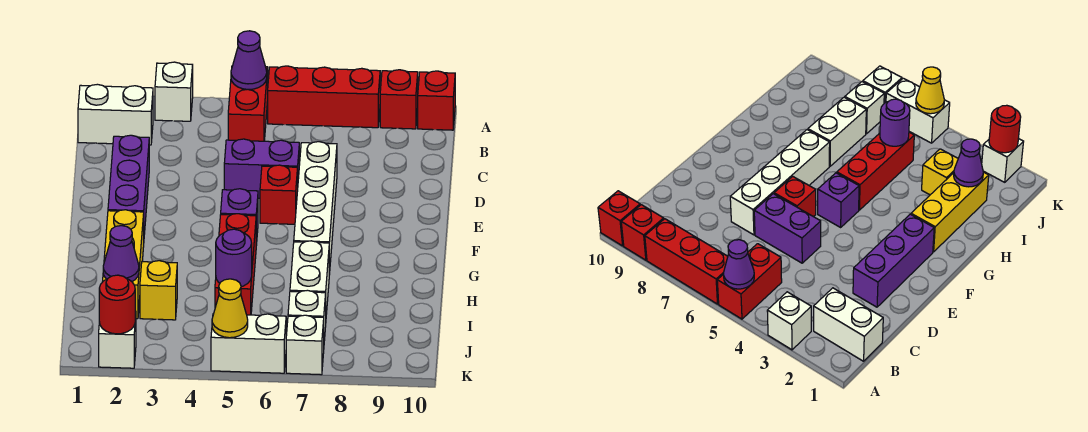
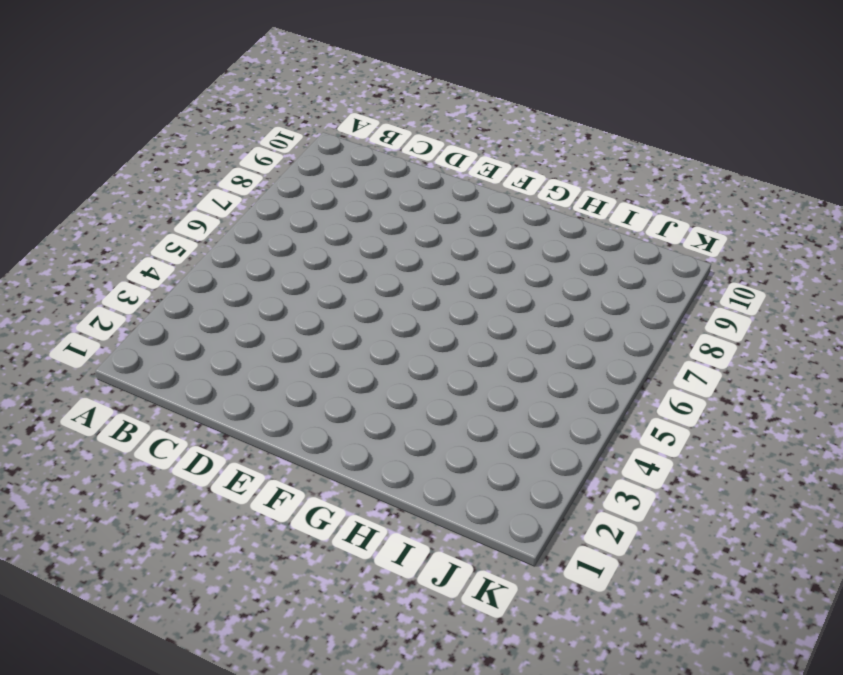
none -> white brick A3 level 1
none -> red brick A5:B5 level 1
none -> red brick A6:A8 level 1

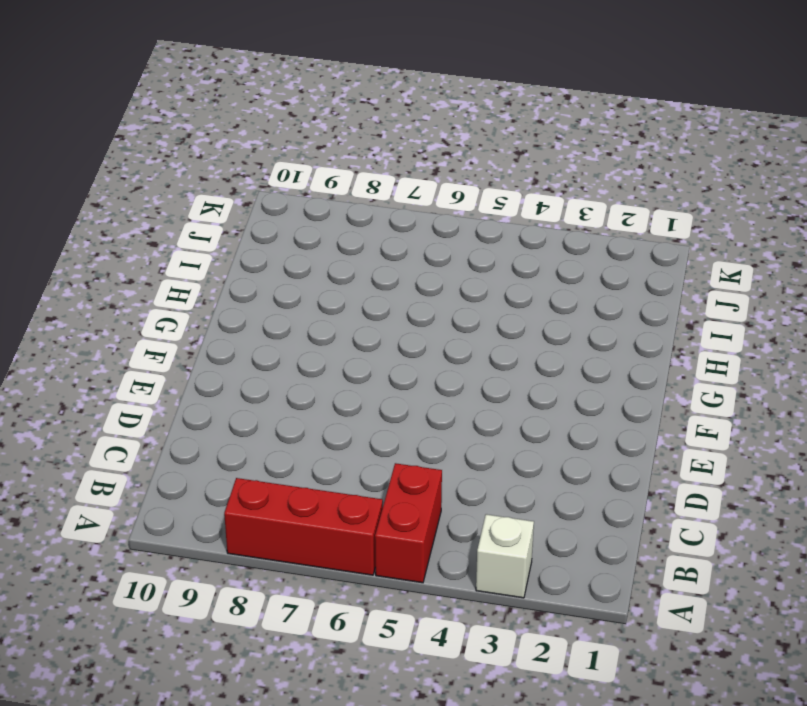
none -> red brick A9 level 1
none -> red brick A10 level 1
none -> white brick B1:B2 level 1

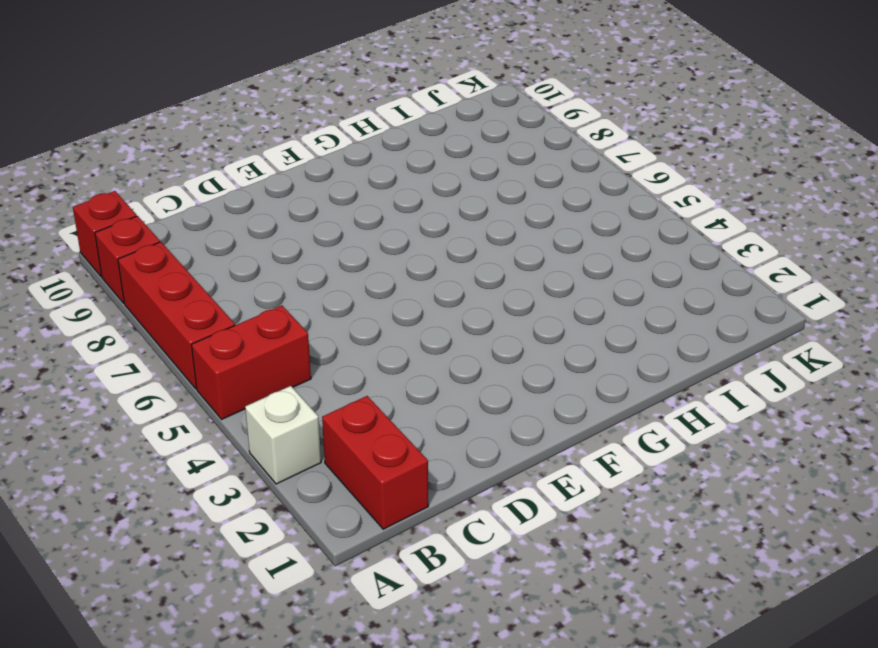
red brick B1:B2 level 1 -> white brick B1:B2 level 1
none -> purple brick D2:F2 level 1
none -> purple brick D5:D6 level 1
none -> white brick D7:G7 level 1

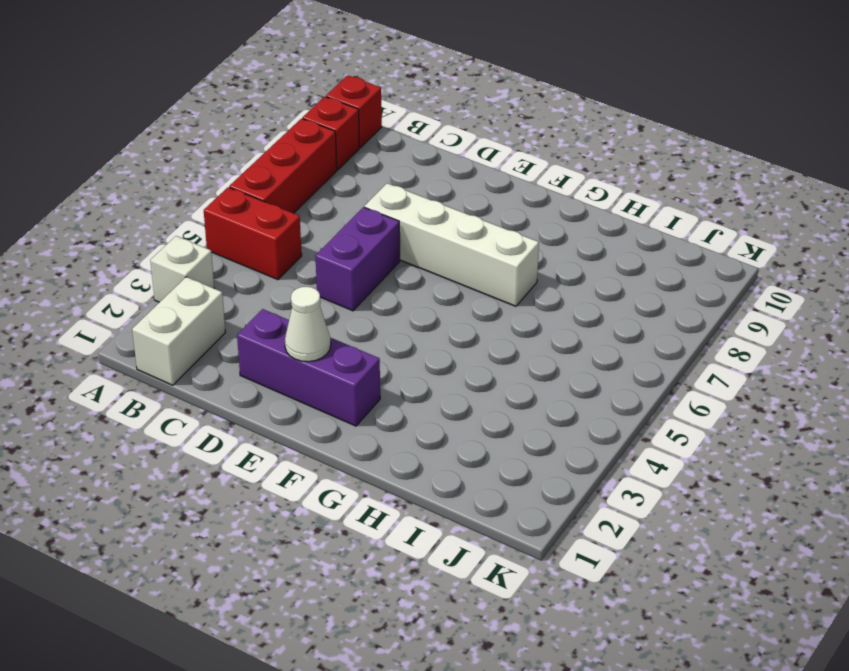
white cone E2 level 2 -> none
none -> red brick E6 level 1
none -> purple brick F5 level 1
none -> yellow brick G2:I2 level 1

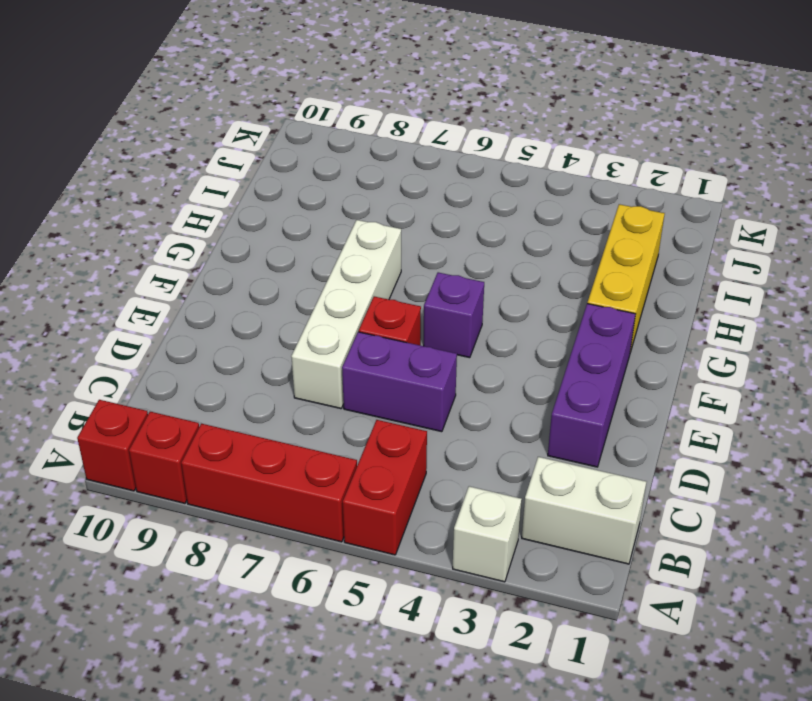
none -> red brick G5:I5 level 1
none -> white brick H7:I7 level 1
none -> yellow brick I3 level 1

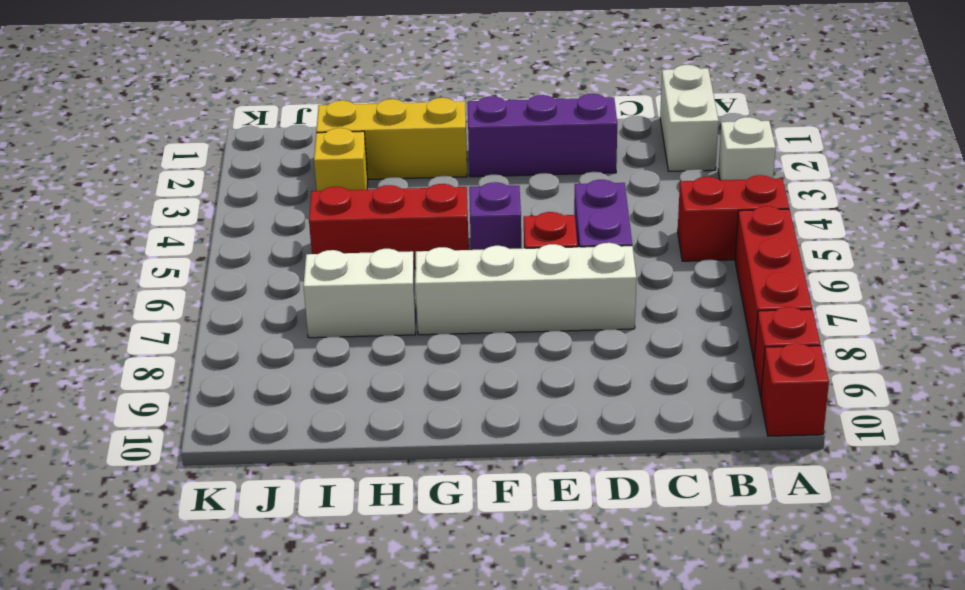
none -> white brick J7 level 1
none -> white brick K2 level 1
none -> white brick K5:K6 level 1

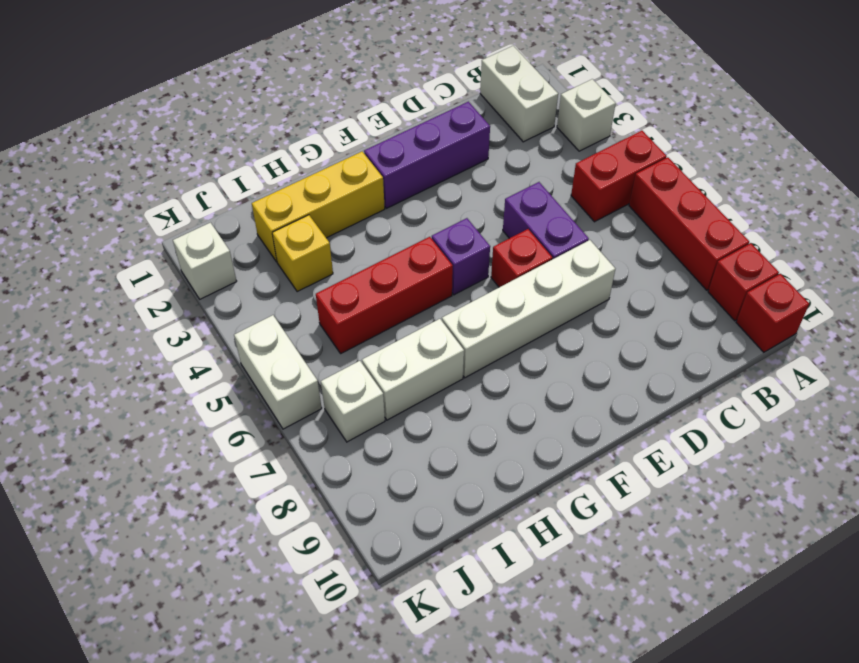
none -> white brick K7 level 1
none -> purple cone A5 level 2
none -> purple cone I2 level 2

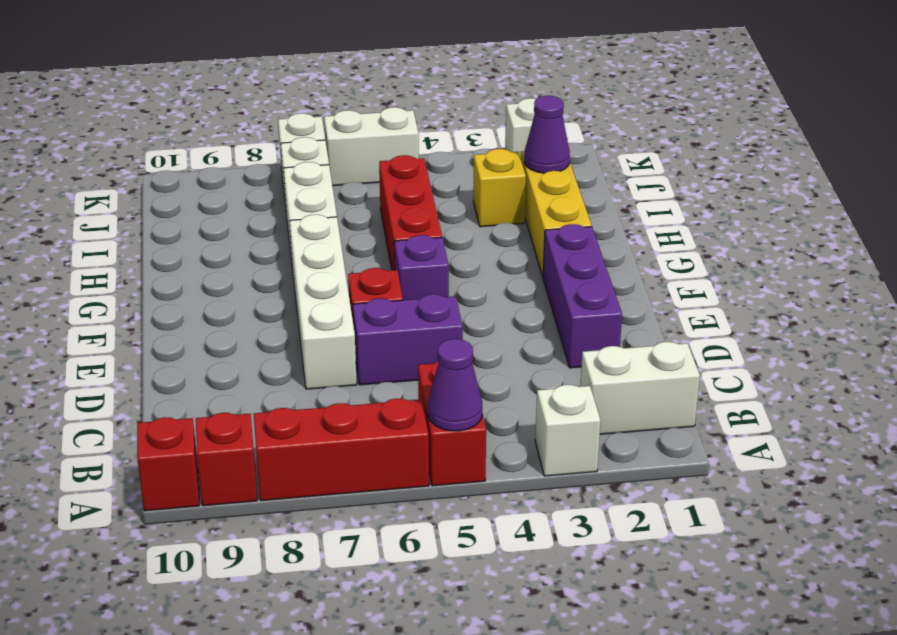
none -> purple round brick I5 level 2
none -> red round brick K2 level 2
none -> yellow cone K5 level 2

